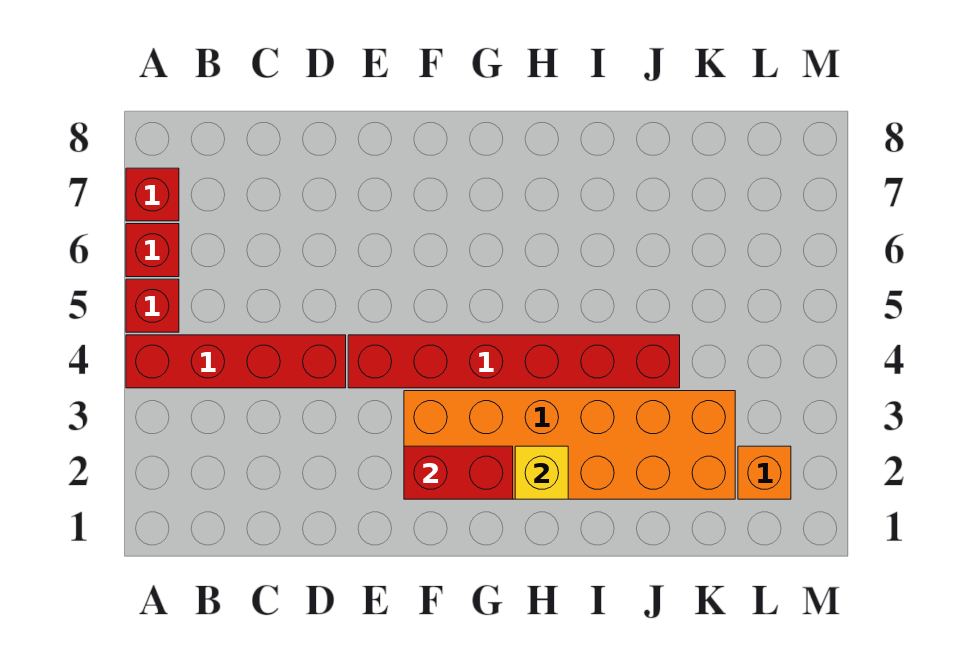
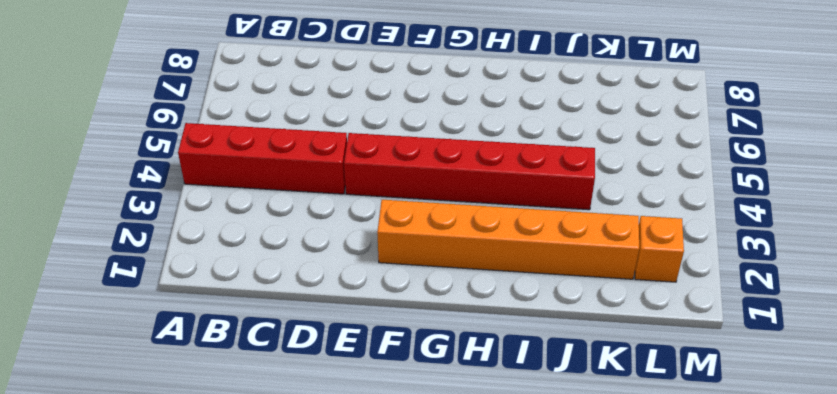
orange brick F2:K2 level 1 -> orange brick F2:K3 level 1
none -> red brick A5 level 1
none -> red brick A6 level 1

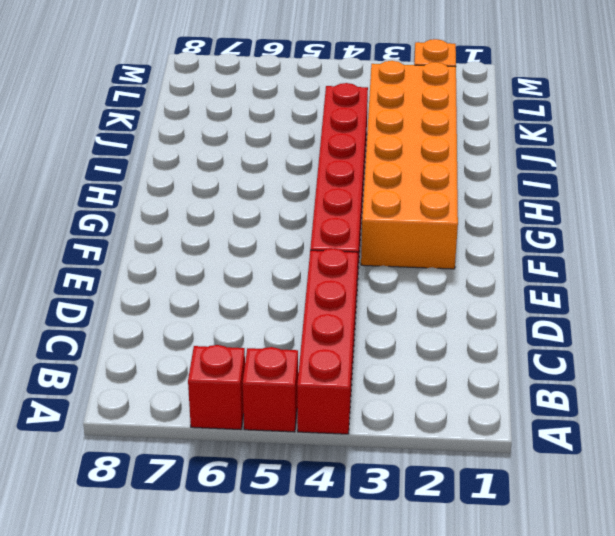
none -> red brick A7 level 1
none -> red brick F2:G2 level 2

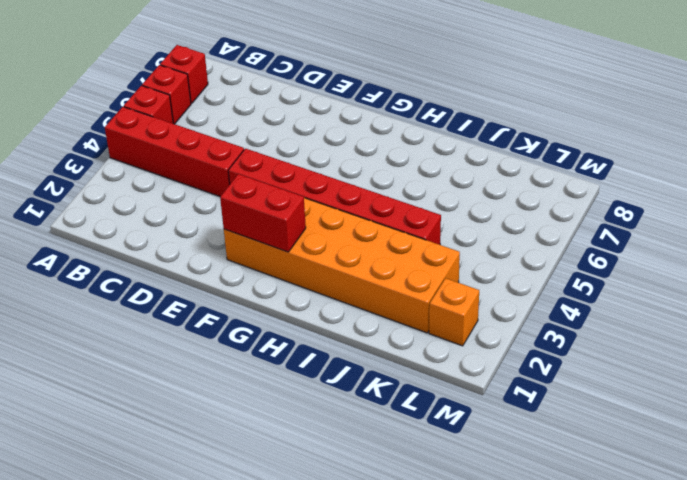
none -> yellow brick H2 level 2

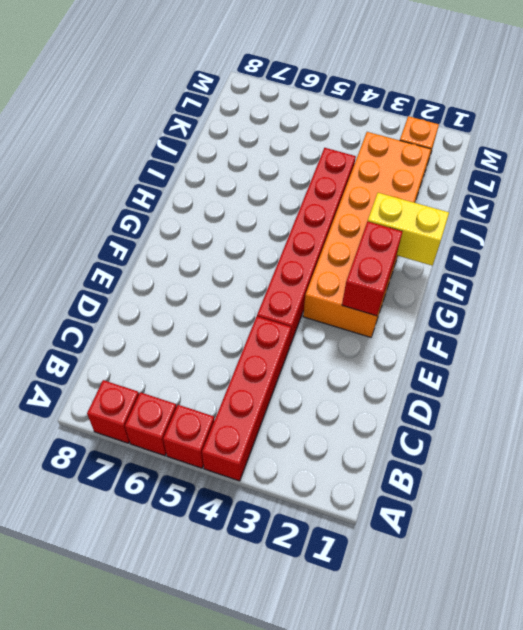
yellow brick H1:H2 level 2 -> yellow brick H2 level 2

